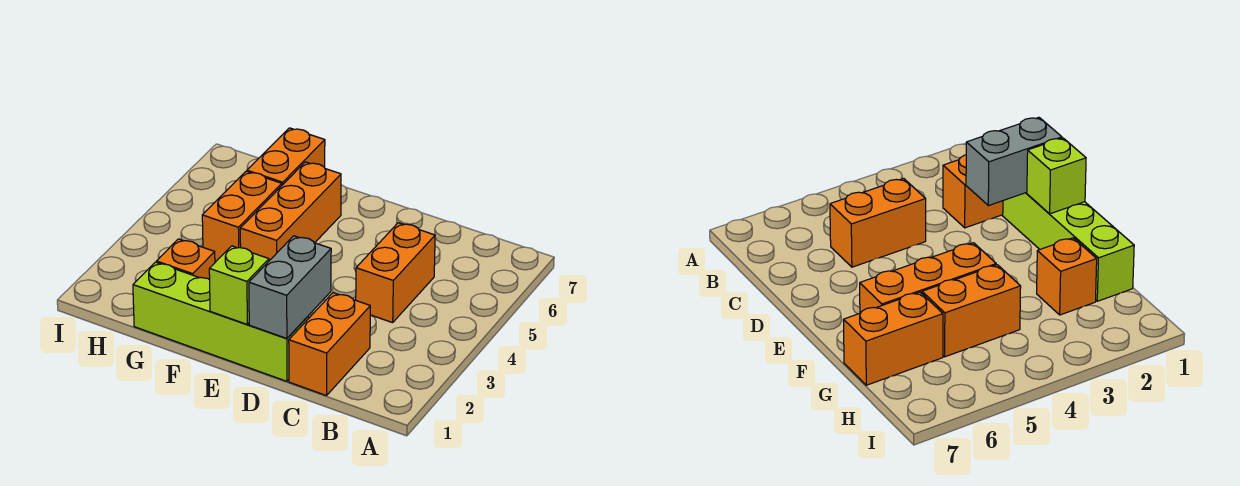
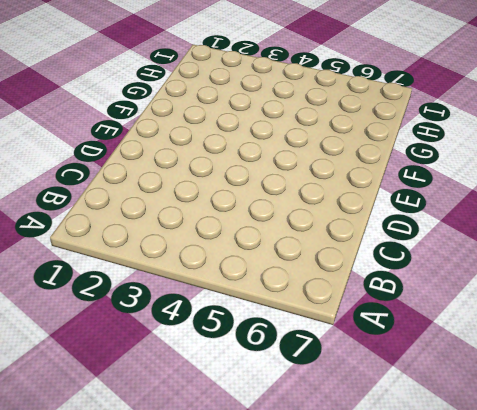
none -> orange brick C1:C2 level 1
none -> orange brick C4:C5 level 1

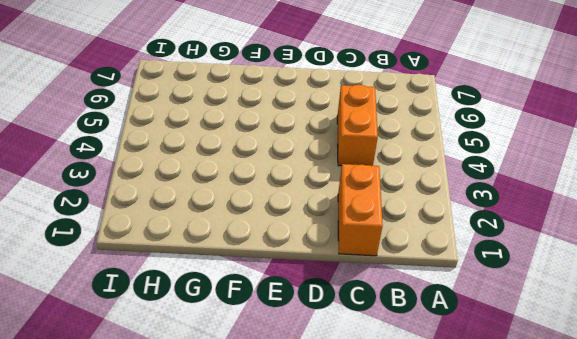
none -> lime brick D1:G1 level 1
none -> orange brick F4:F6 level 1

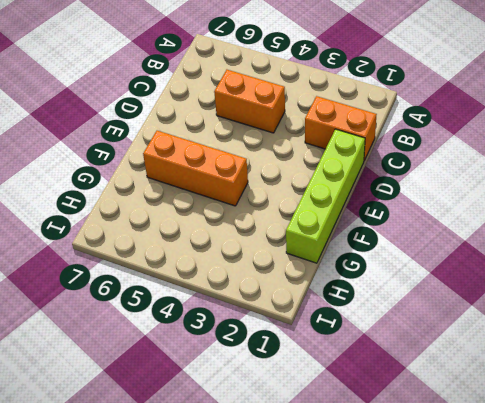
none -> orange brick G2 level 1
none -> orange brick G4:G5 level 1

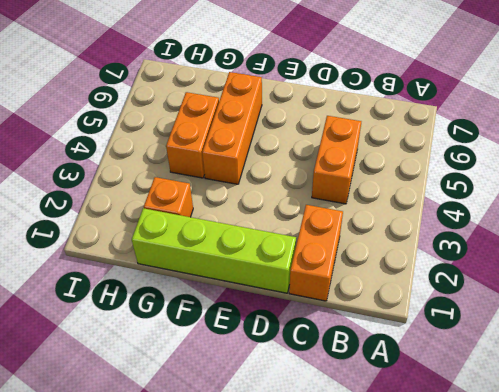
none -> orange brick G6:G7 level 1
none -> grey brick D1:D2 level 2

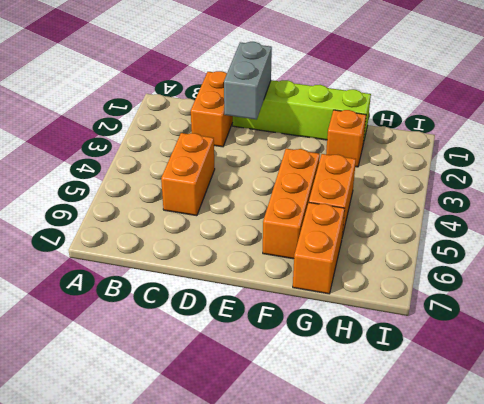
none -> lime brick E1 level 2

